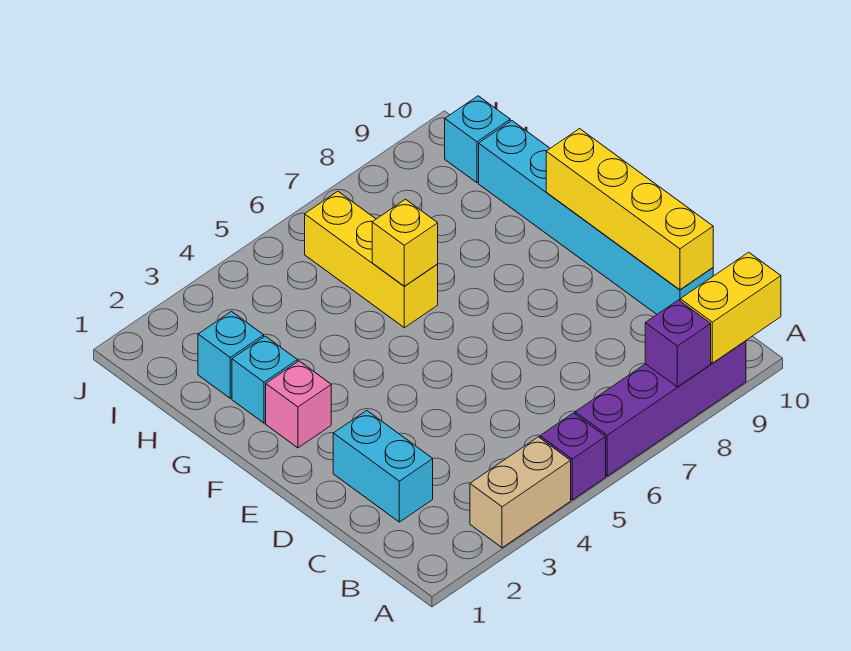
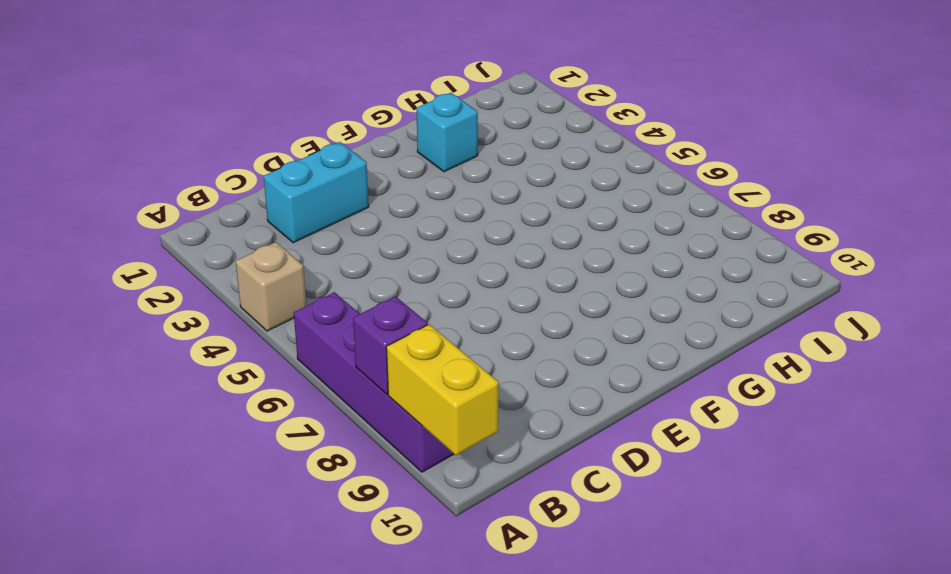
tan brick A4 level 1 -> tan brick A3:A4 level 1
none -> purple brick A5 level 1
none -> cyan brick C10:H10 level 1
none -> pink brick F2 level 1

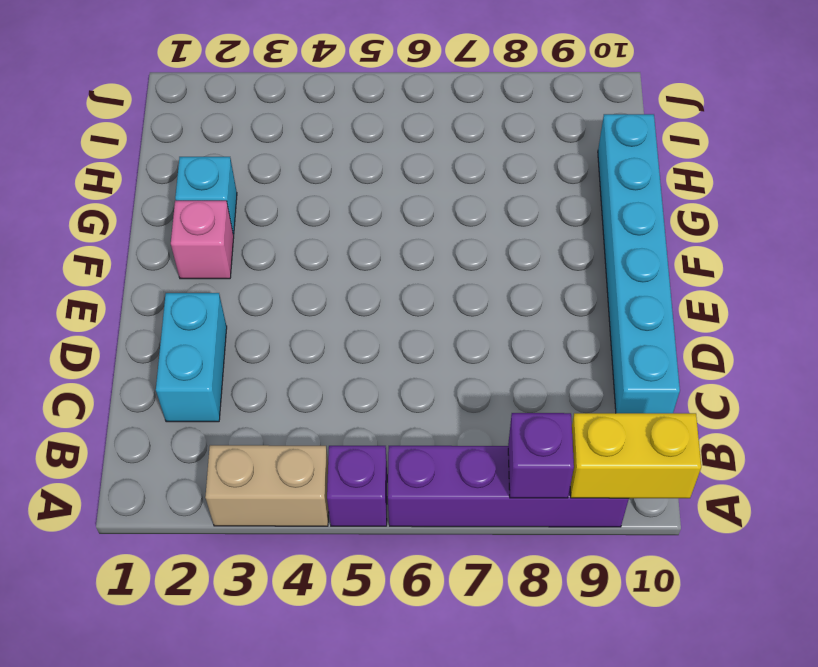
none -> yellow brick G6:I6 level 1
none -> cyan brick H2 level 1
none -> cyan brick I10 level 1

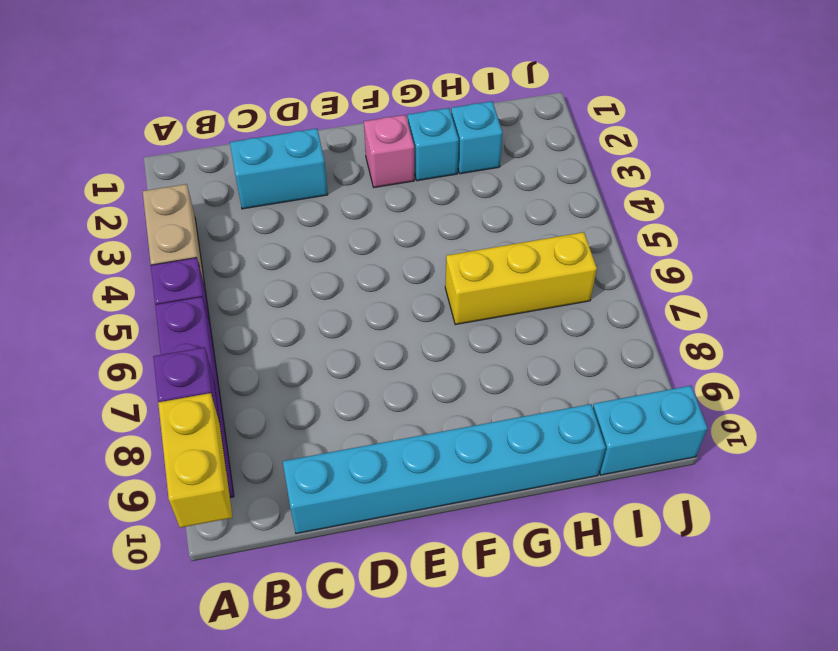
cyan brick I10:J10 level 1 -> cyan brick I10 level 1
none -> yellow brick C10:F10 level 2
none -> yellow brick G6 level 2

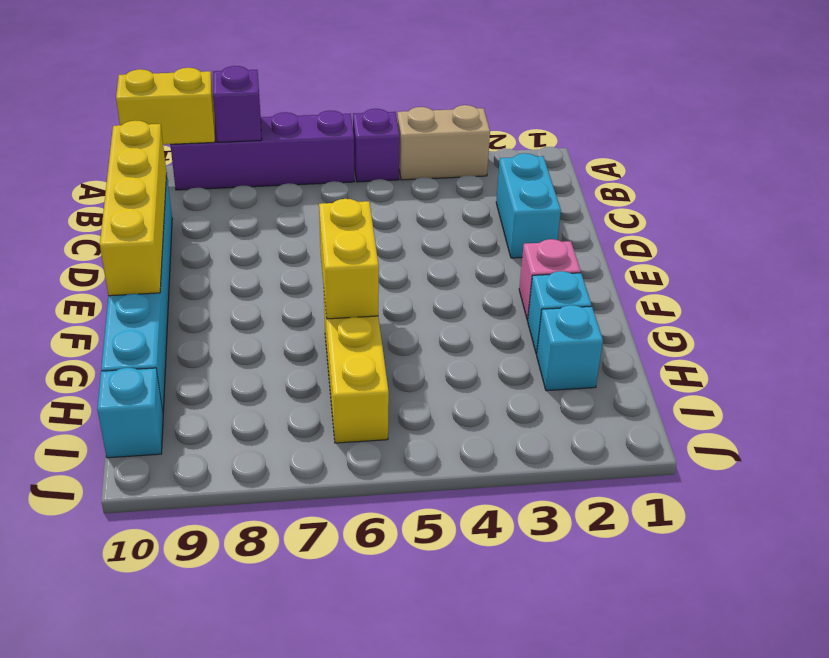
yellow brick F6:G6 level 2 -> yellow brick G6 level 2

